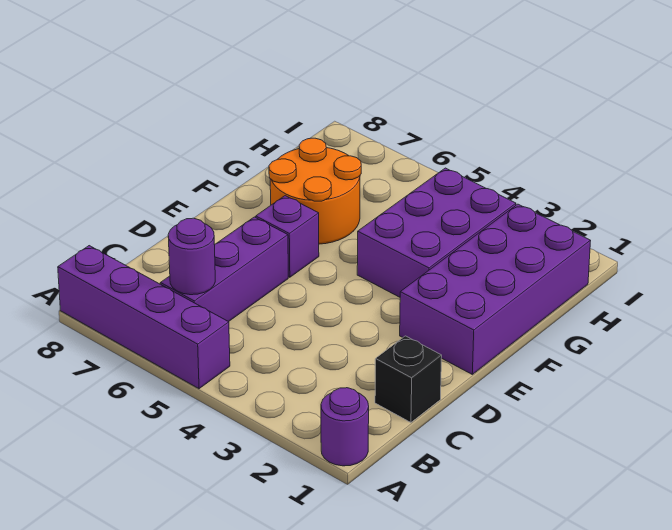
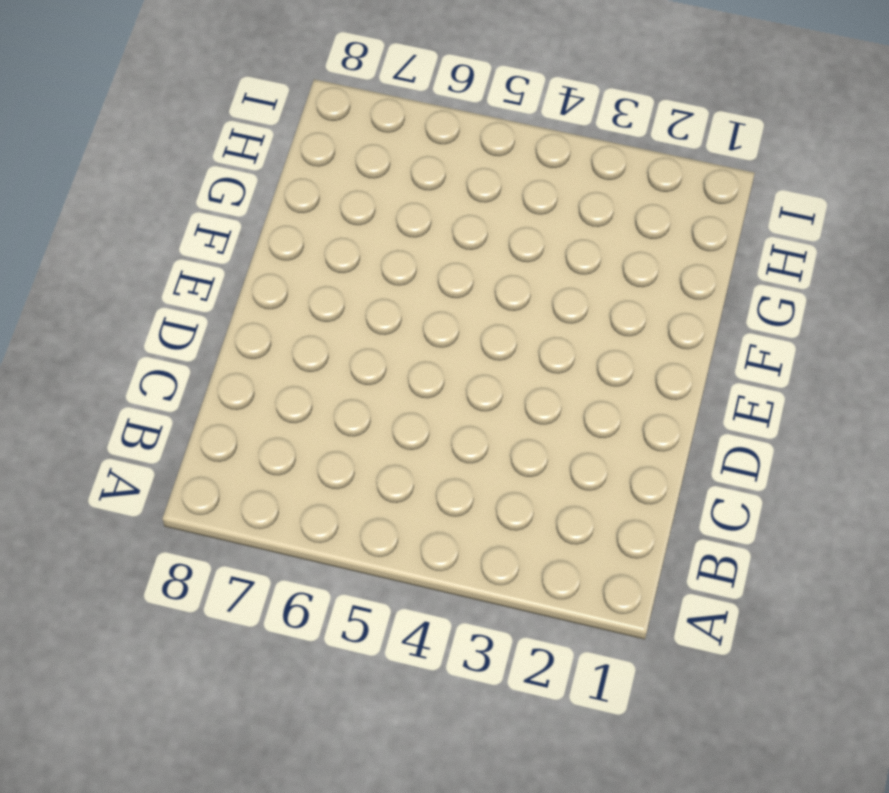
none -> purple round brick A1 level 1
none -> purple brick A5:A8 level 1

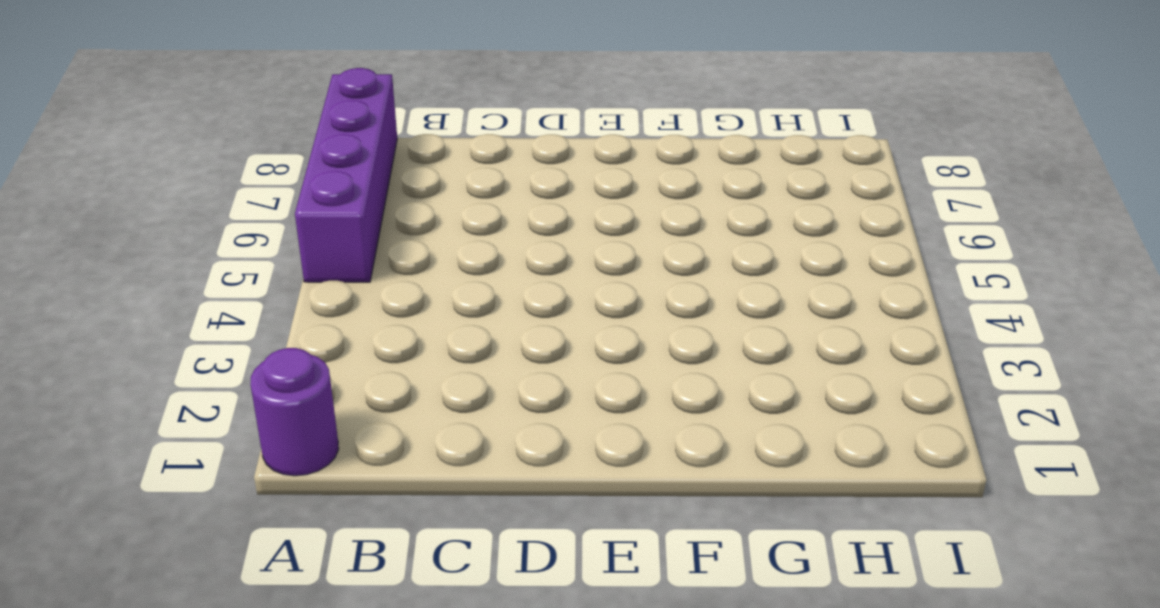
none -> purple brick B6:D6 level 1
none -> black brick C1 level 1

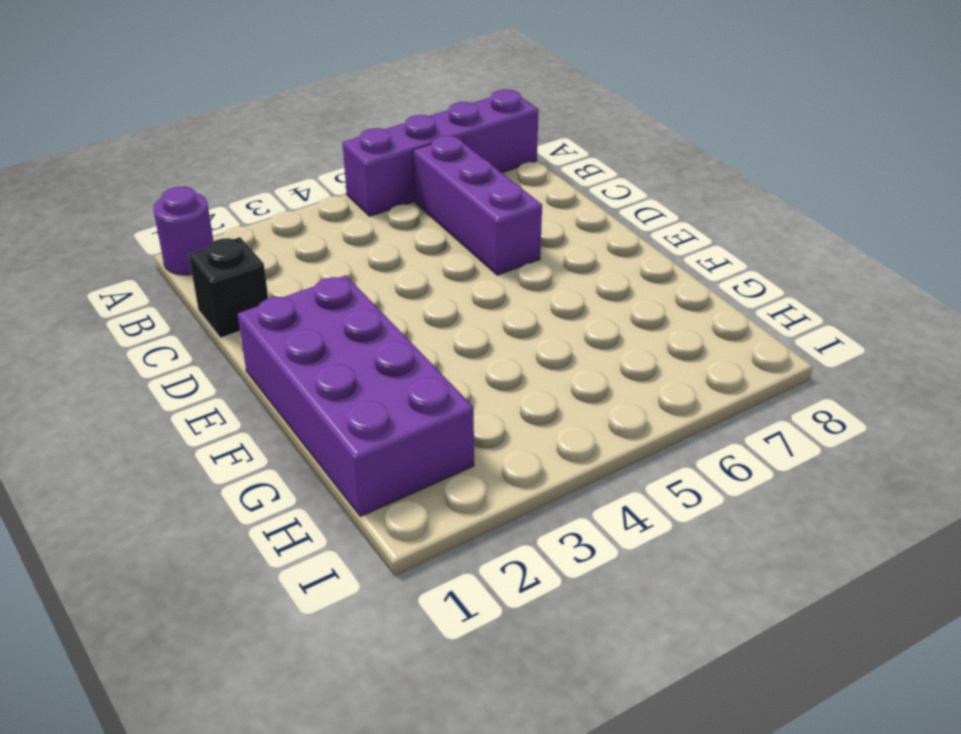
none -> purple brick E6 level 1
none -> purple brick F3:H4 level 1

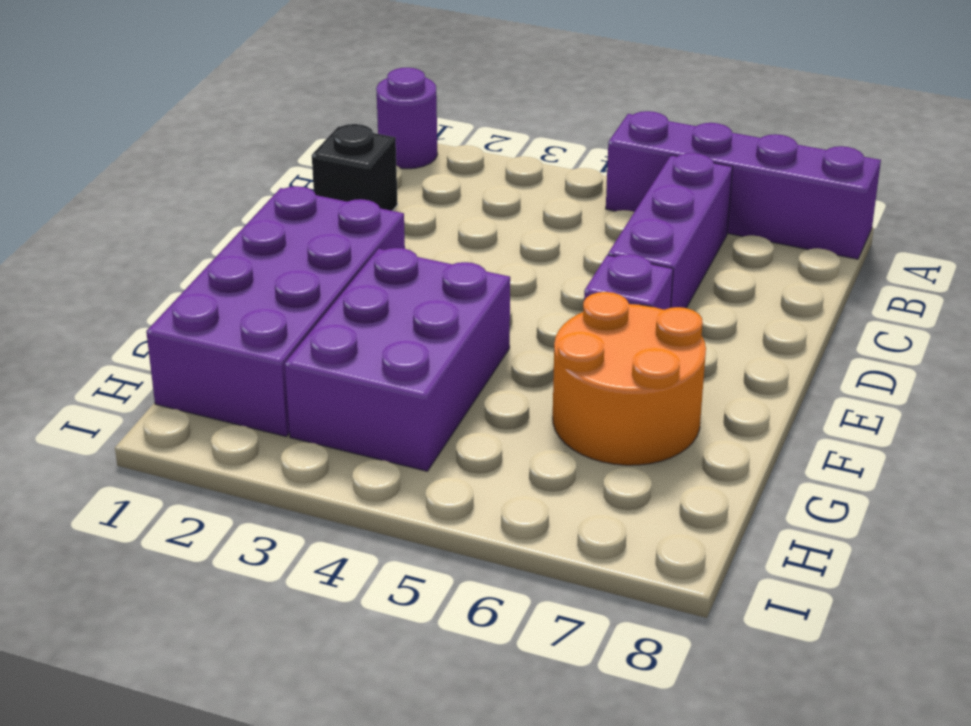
none -> purple round brick B6 level 2

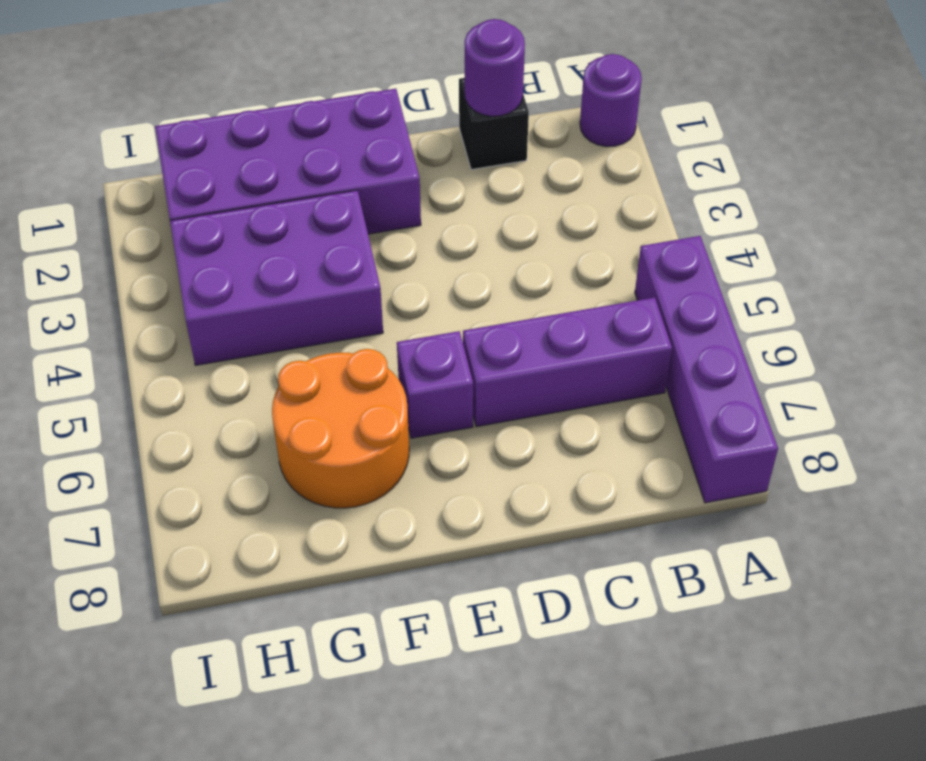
purple round brick C1 level 2 -> purple round brick B6 level 2

